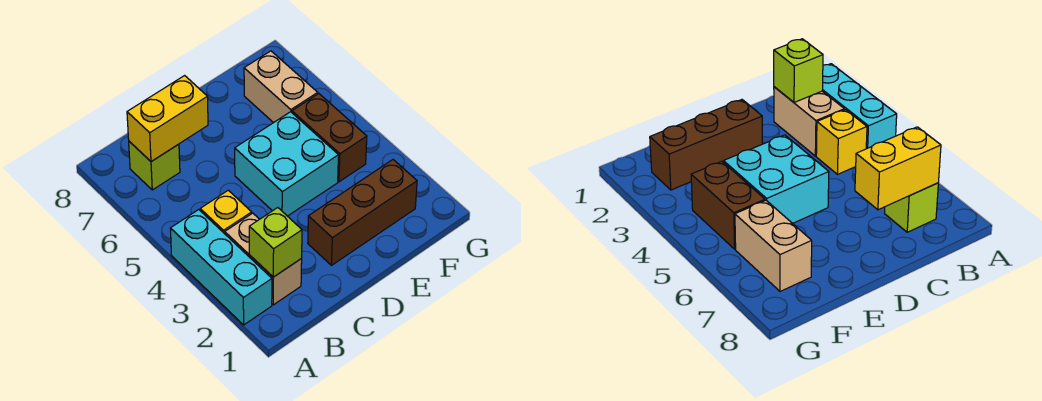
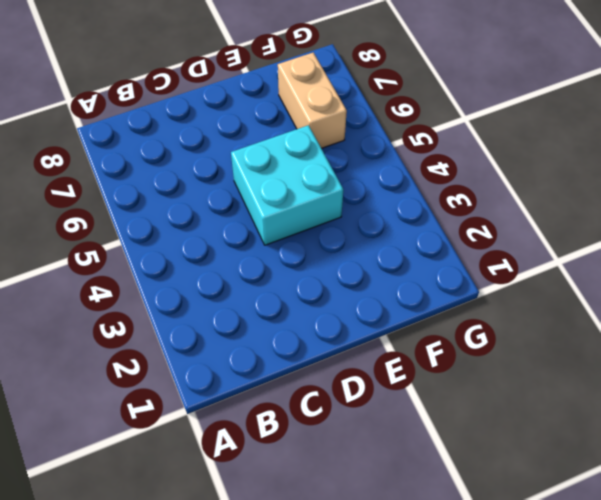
none -> cyan brick A2:A4 level 1
none -> tan brick B2:B3 level 1

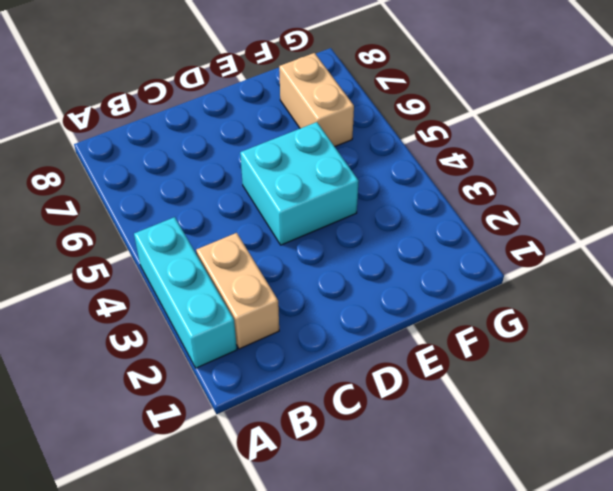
none -> yellow brick B4 level 1
none -> lime brick B7 level 1

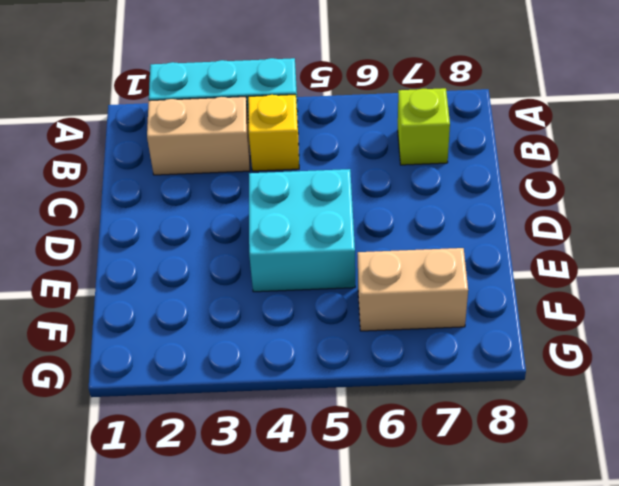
none -> brown brick D2:F2 level 1
none -> brown brick F4:F5 level 1

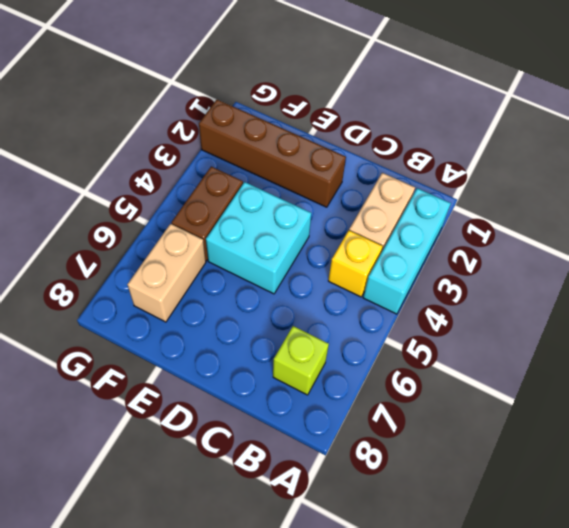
brown brick D2:G2 level 1 -> brown brick D2:F2 level 1
none -> lime brick B2 level 2
none -> yellow brick B7:C7 level 2

